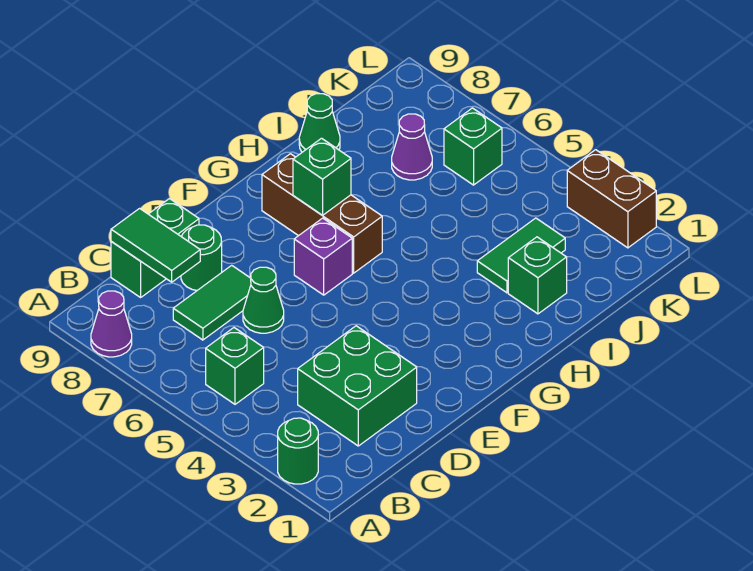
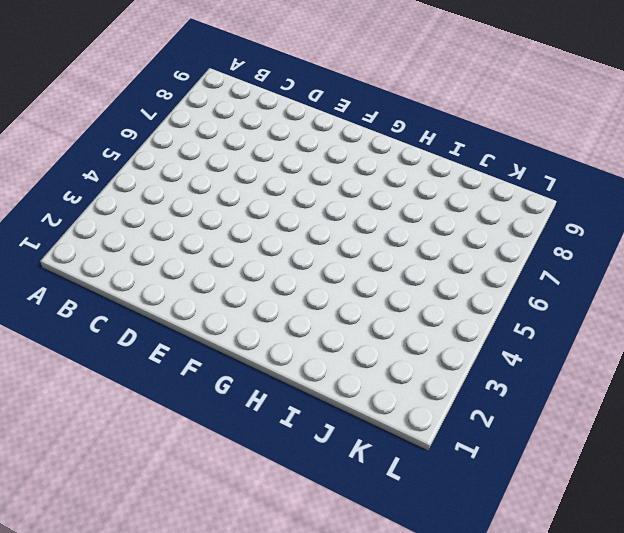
none -> green round brick A2 level 1
none -> purple cone A8 level 1
none -> green brick B5 level 1

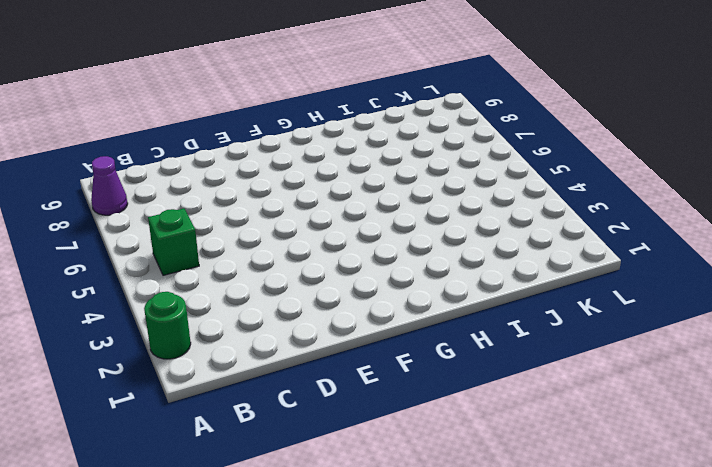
none -> green brick C2:D3 level 1
none -> green tile C7:D7 level 1
none -> green brick C9:D9 level 1

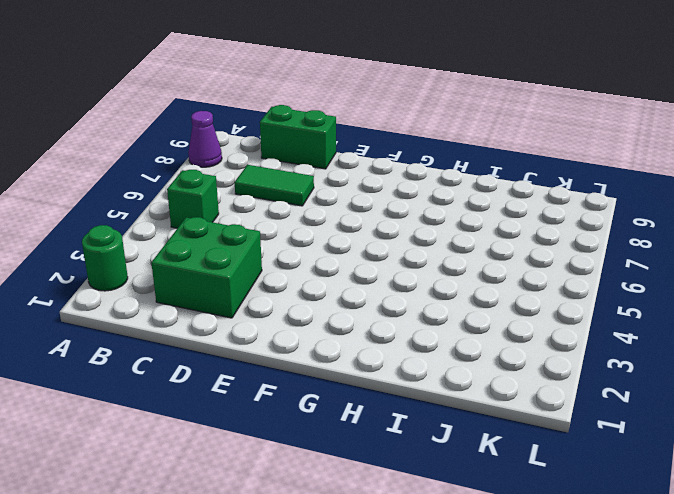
none -> green cone D6 level 1
none -> green round brick D8 level 1
none -> purple brick F6 level 1

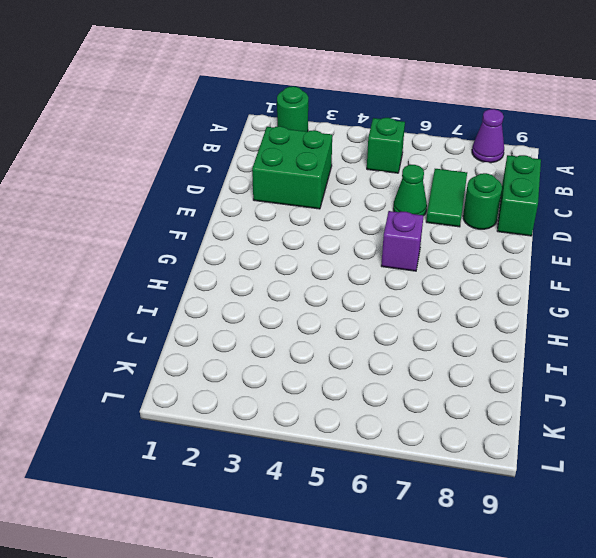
none -> brown brick G6:G8 level 1
none -> green brick I2 level 1
none -> green tile I3:J3 level 1

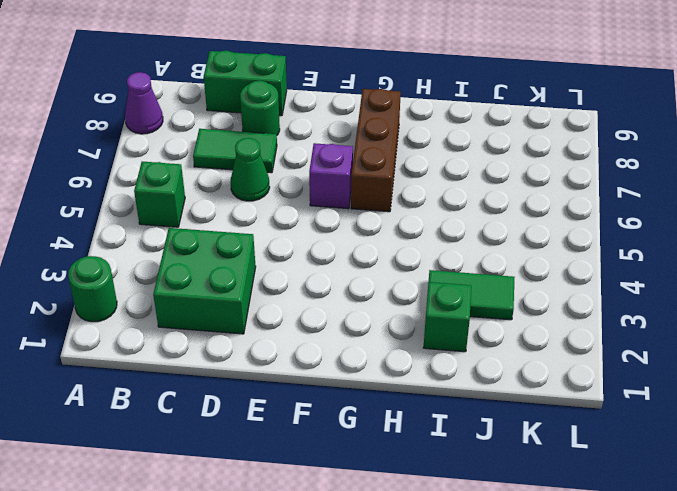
none -> green cone I9 level 1
none -> purple cone J7 level 1
none -> green brick K6 level 1

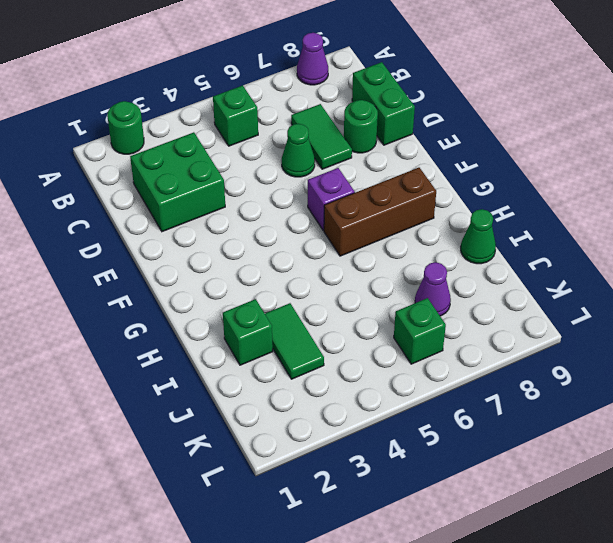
none -> brown brick L2:L3 level 1
none -> green tile C8:C9 level 2
none -> green brick G7 level 2

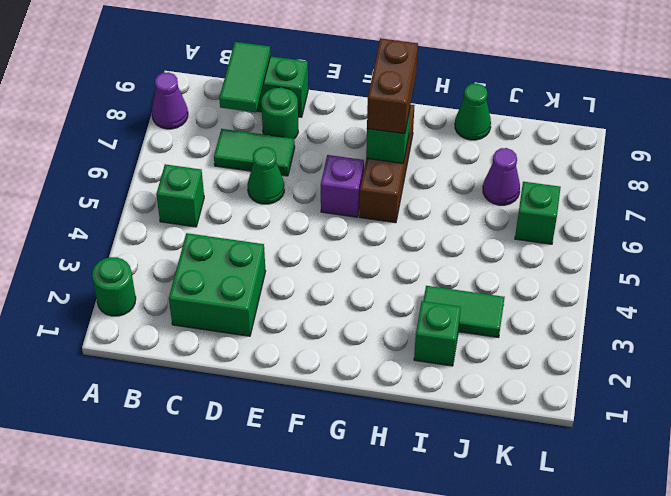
brown brick G7:G8 level 3 -> brown brick L2:L3 level 1

